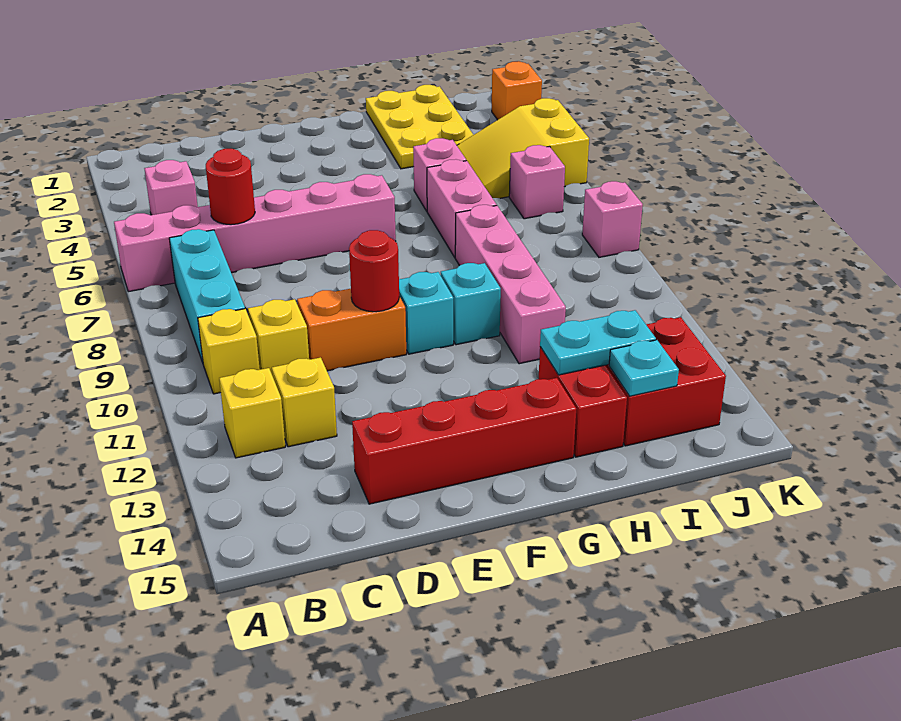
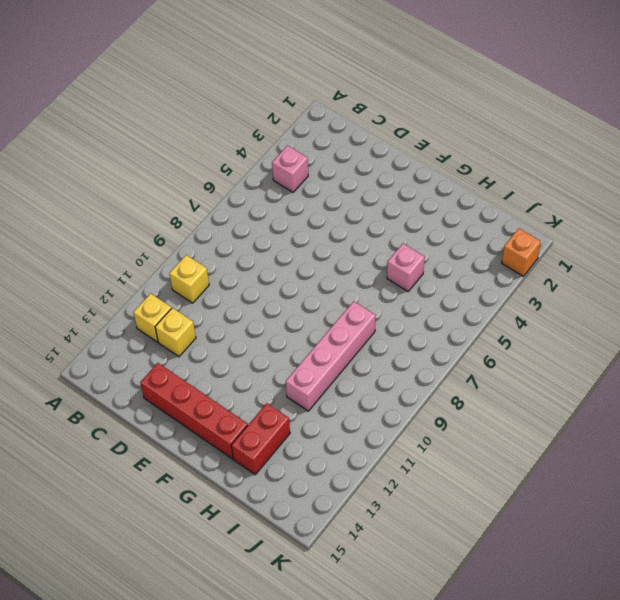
none -> pink brick A6:F6 level 1
none -> cyan brick B7:B9 level 1
none -> yellow brick C10 level 1

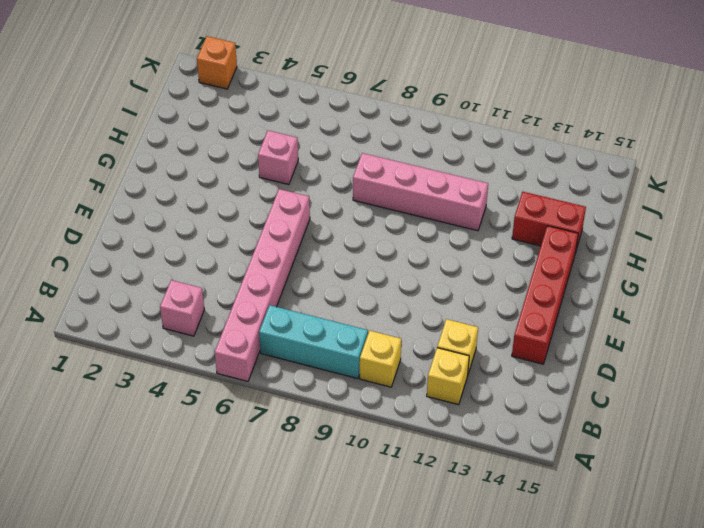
none -> yellow brick C10 level 1
none -> orange brick D10:E10 level 1
none -> cyan brick F10 level 1

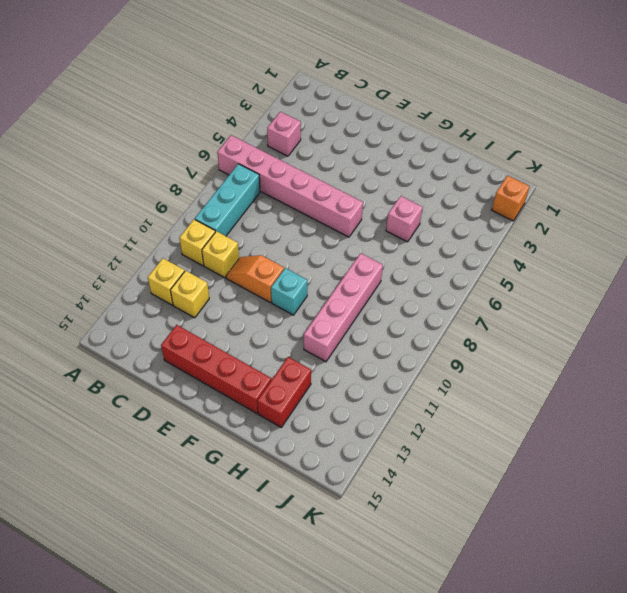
orange slope D10:E10 level 1 top E -> orange brick D10:E10 level 1
none -> cyan brick G10 level 1
none -> yellow plate H1:I3 level 1
none -> pink brick H6:H7 level 1

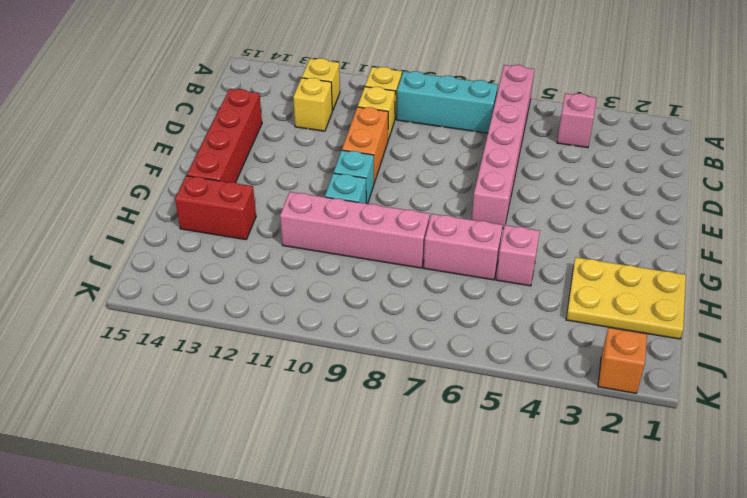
none -> yellow slope I4:K5 level 1 top K
none -> red brick I13:J14 level 1
none -> pink brick J6 level 1

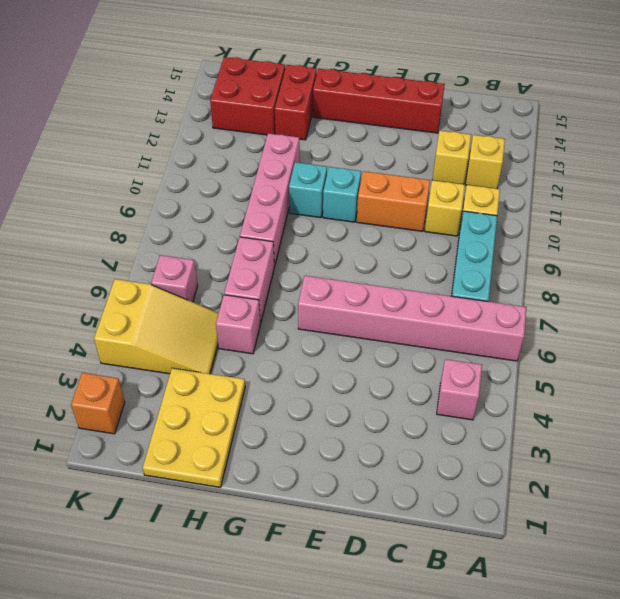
none -> pink brick K8 level 1
none -> red round brick C6 level 2
none -> red round brick E10 level 2

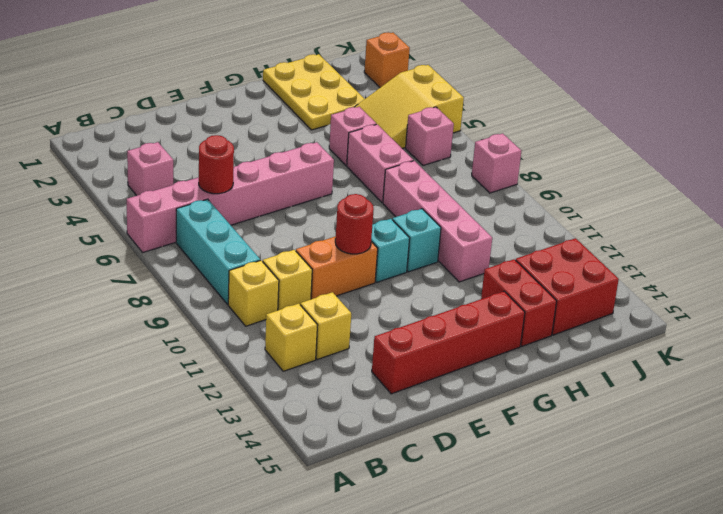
none -> cyan plate H13:I13 level 2
none -> cyan plate I14 level 2

